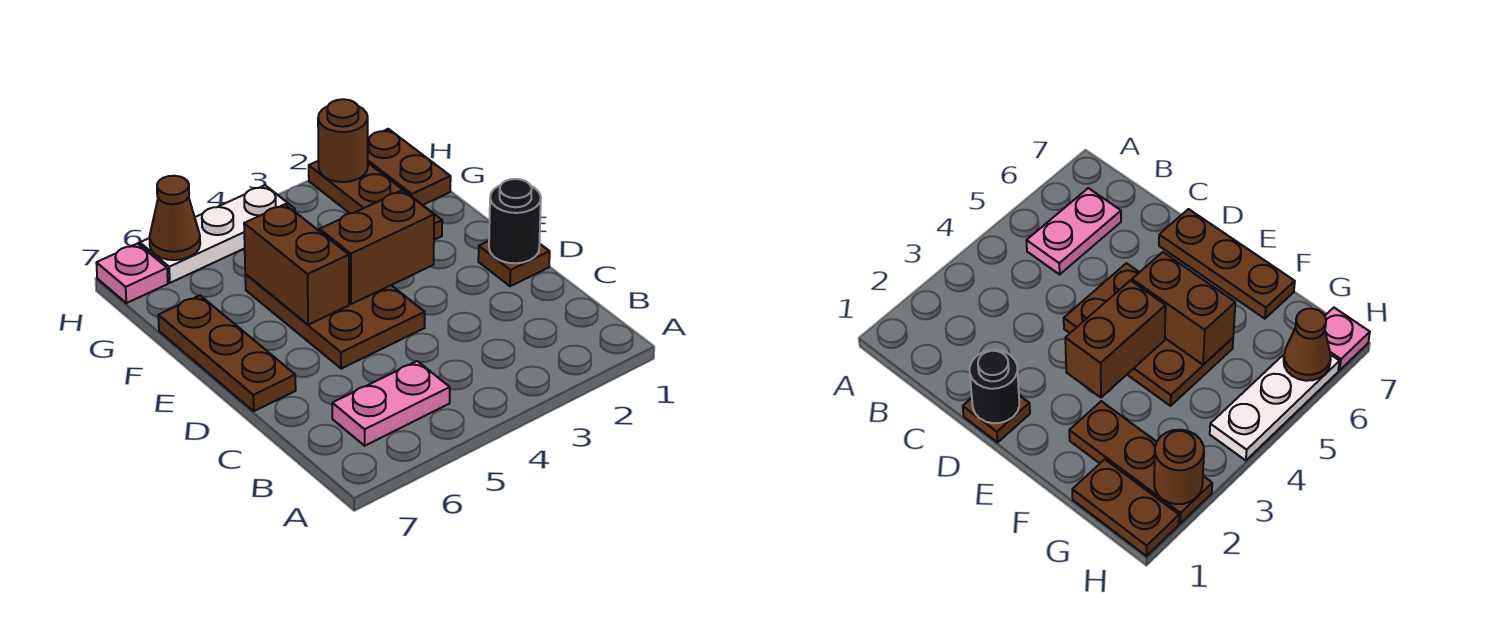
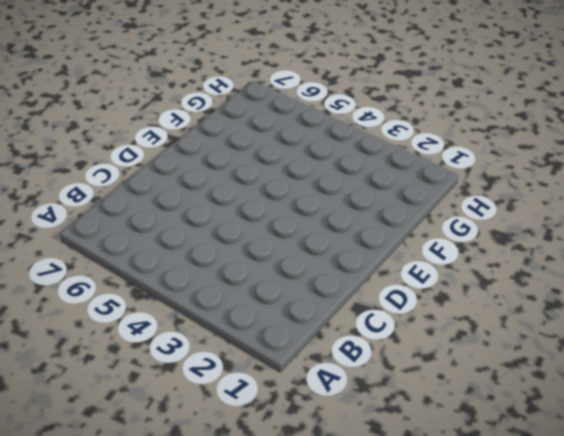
none -> pink plate B5:B6 level 1
none -> brown plate D1 level 1
none -> brown plate D4:F5 level 1

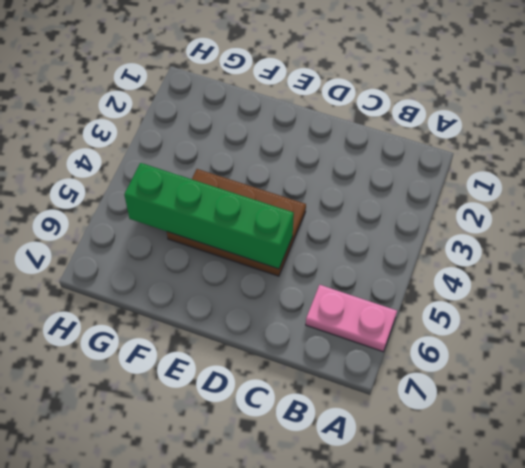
pink plate A6:B6 level 1 -> pink plate B5:B6 level 1
green brick D5:G5 level 2 -> brown brick E5:F5 level 2
none -> brown plate D1 level 1
none -> brown plate D7:F7 level 1
none -> brown plate F2:H2 level 1

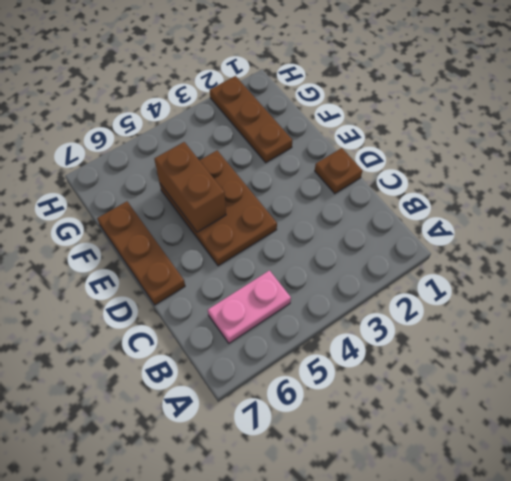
none -> brown plate G1:H1 level 1
none -> white plate H4:H6 level 1
none -> pink plate H7 level 1

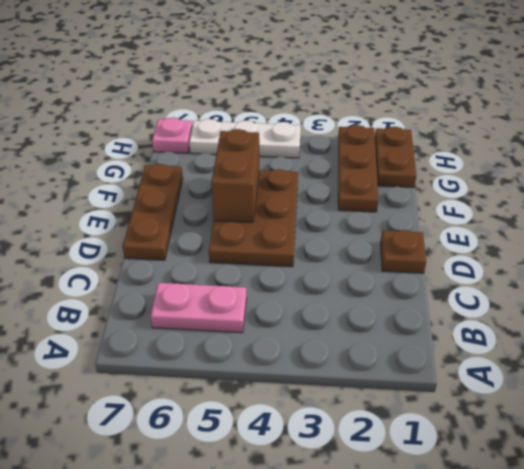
none -> black round brick D1 level 2
none -> brown brick E3:E4 level 2
none -> brown round brick H2 level 2

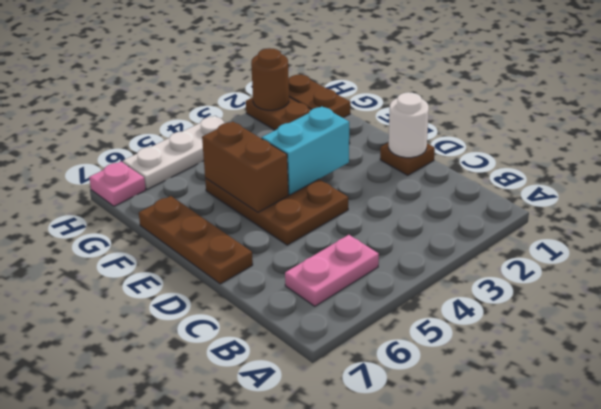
white round brick D1 level 2 -> black round brick D1 level 2
cyan brick E3:E4 level 2 -> brown brick E3:E4 level 2
none -> brown cone H6 level 2

